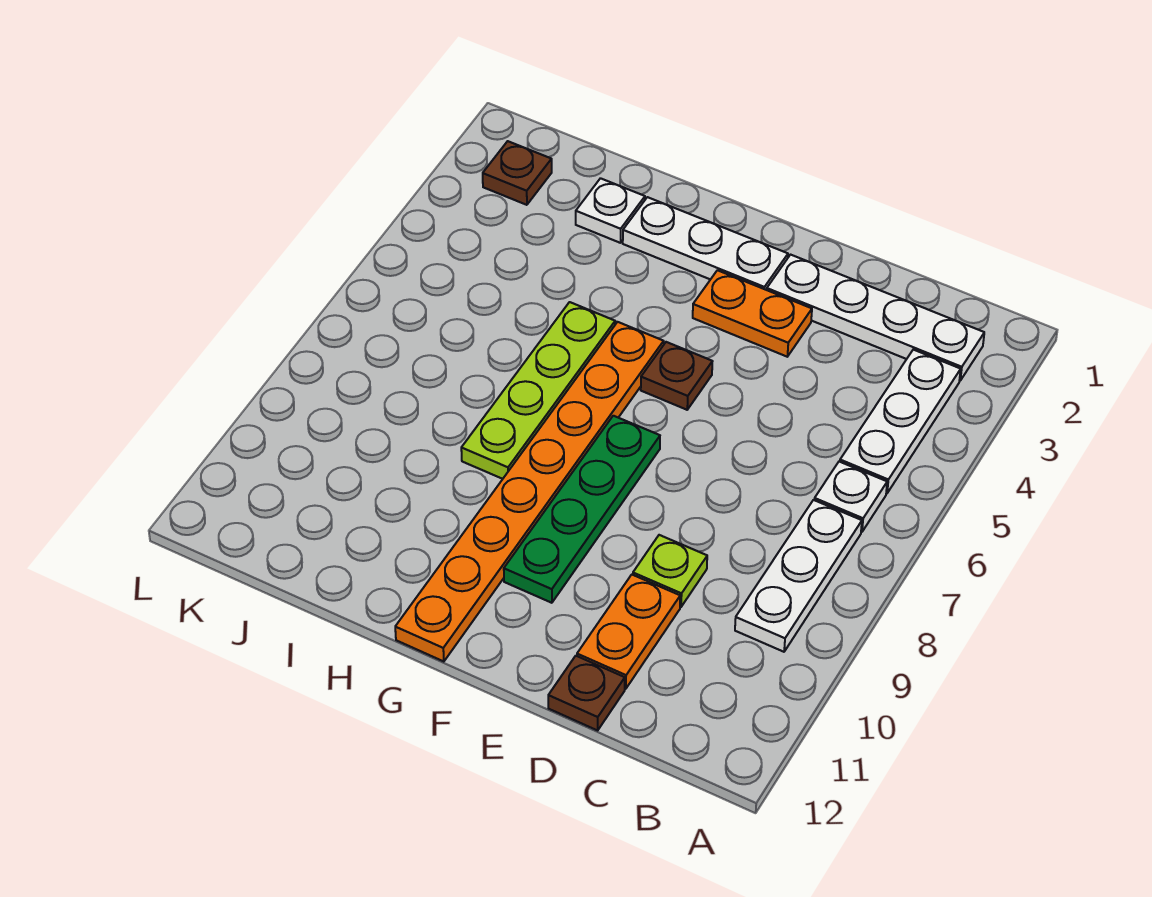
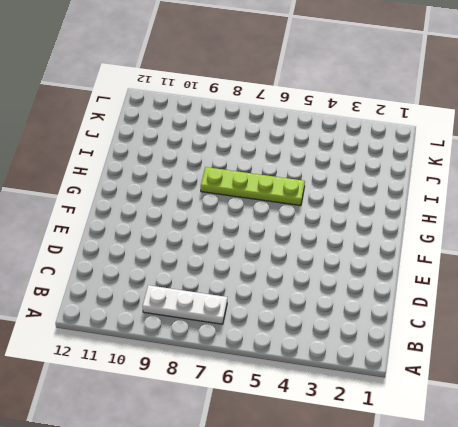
none -> white plate B2:E2 level 1
none -> white plate B3:B5 level 1
none -> white plate B6 level 1

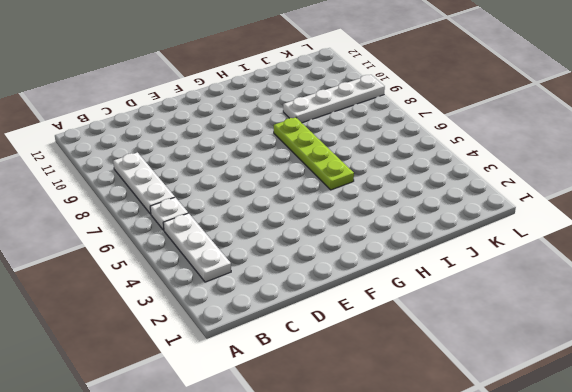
white plate I9:L9 level 1 -> white plate B2:E2 level 1
none -> lime plate D9 level 1
none -> orange plate D10:D11 level 1
none -> brown plate D12 level 1

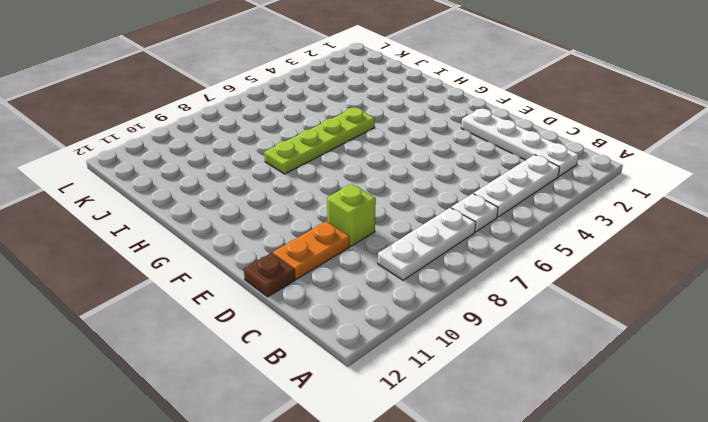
lime brick D9 level 1 -> lime plate D9 level 1
none -> orange plate E3:F3 level 1
none -> white plate F2:H2 level 1
none -> brown plate F5 level 1

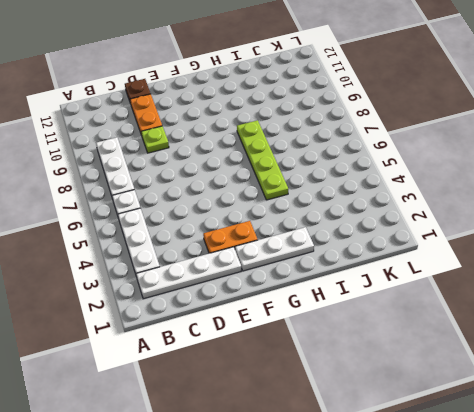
none -> brown plate F5 level 1
none -> green plate F7:F10 level 1
none -> orange plate G5:G12 level 1

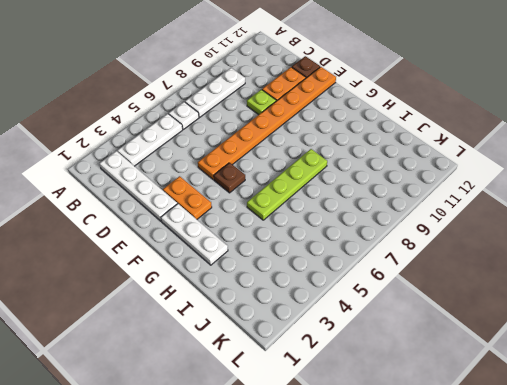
orange plate E5:E12 level 1 -> orange plate G5:G12 level 1
none -> green plate F7:F10 level 1
none -> white plate I2 level 1
none -> brown plate K2 level 1

